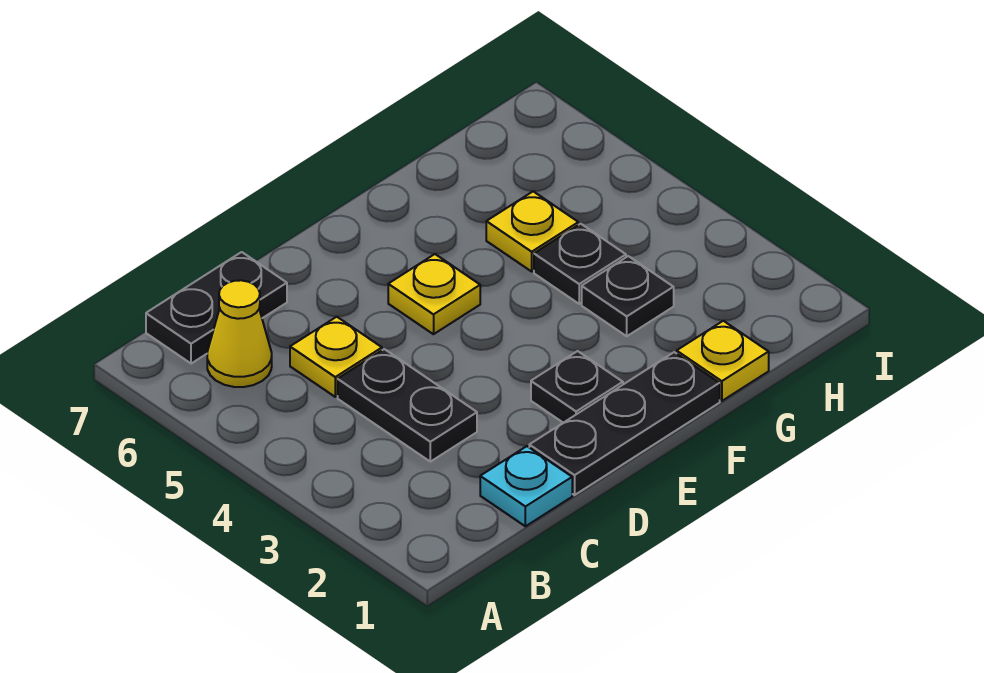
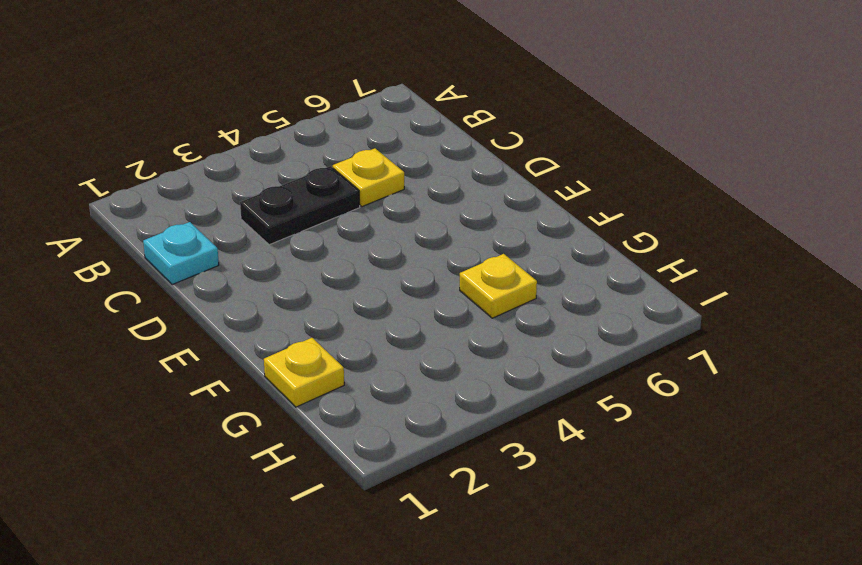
none -> yellow cone B6 level 1
none -> black plate B7:C7 level 1
none -> black plate D1:F1 level 1

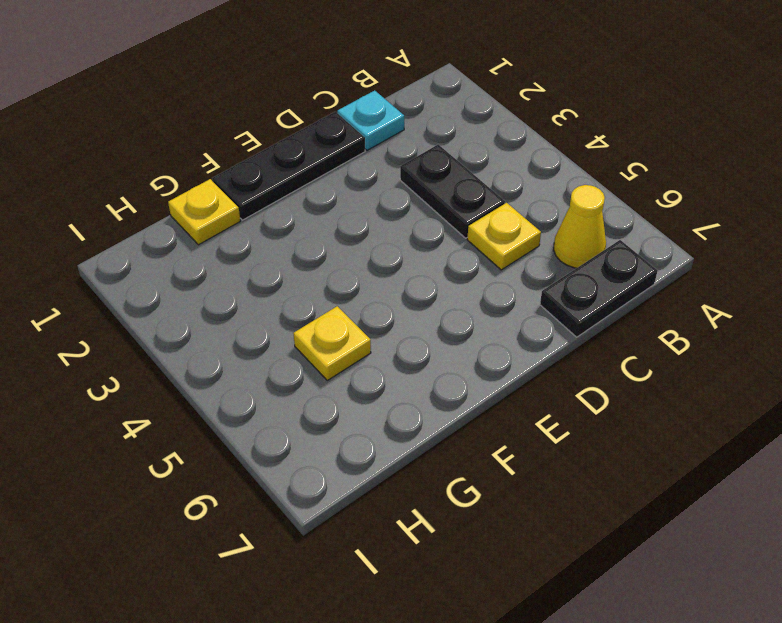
none -> black plate E2 level 1
none -> yellow plate E5 level 1
none -> black plate G3 level 1

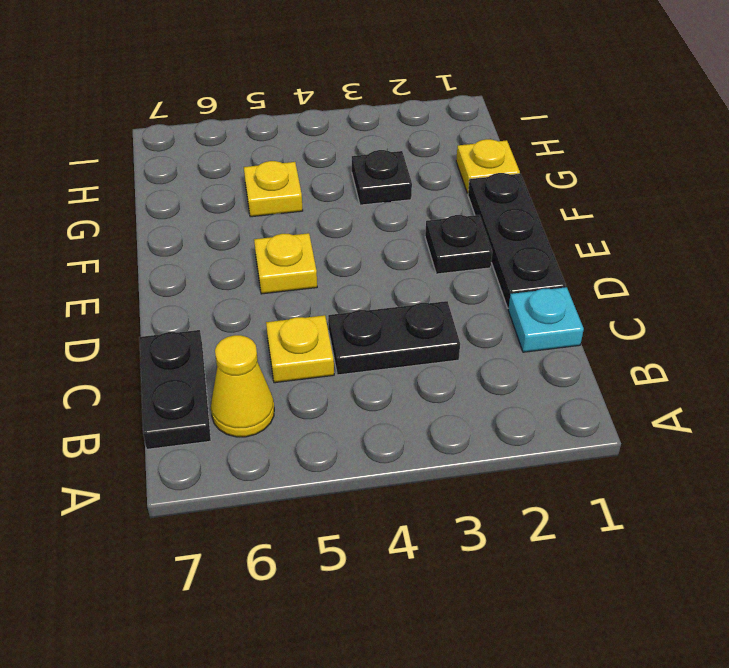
none -> black plate G4 level 1

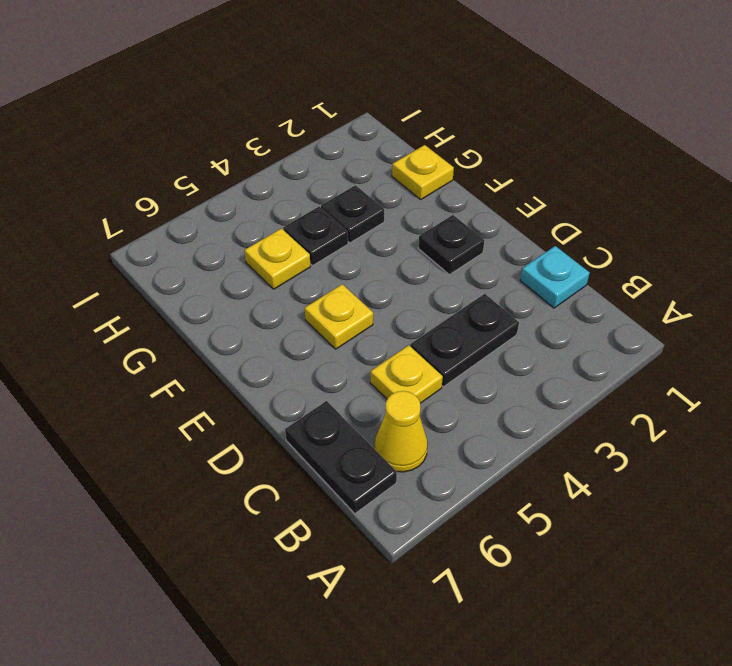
none -> black plate D1:F1 level 1

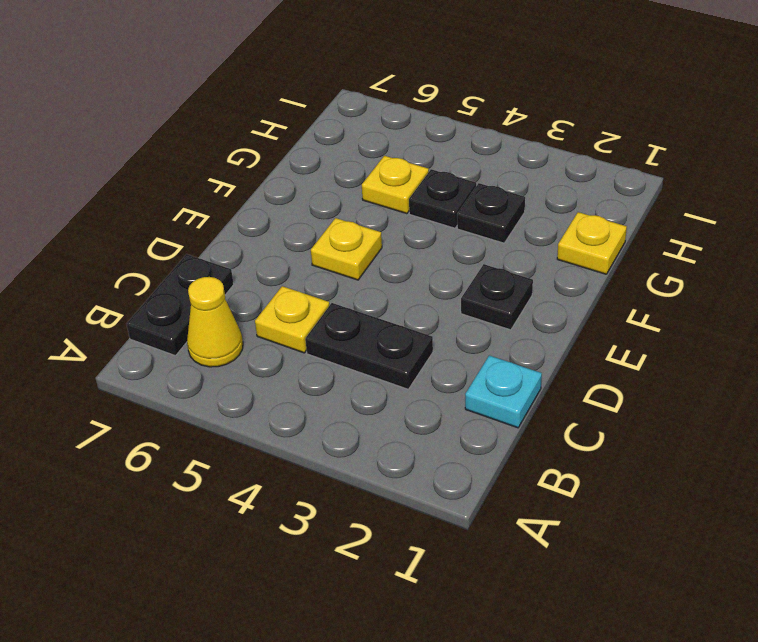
none -> black plate D1:F1 level 1

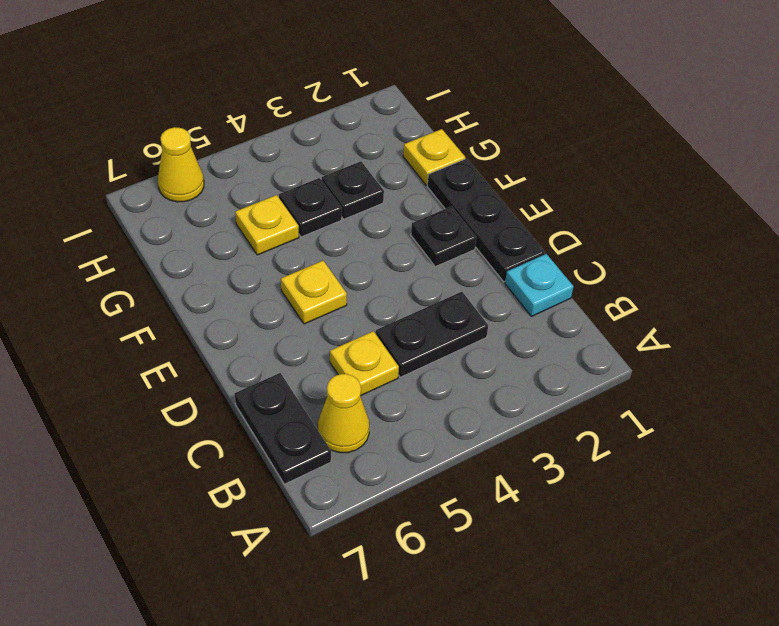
yellow cone I6 level 1 -> none

